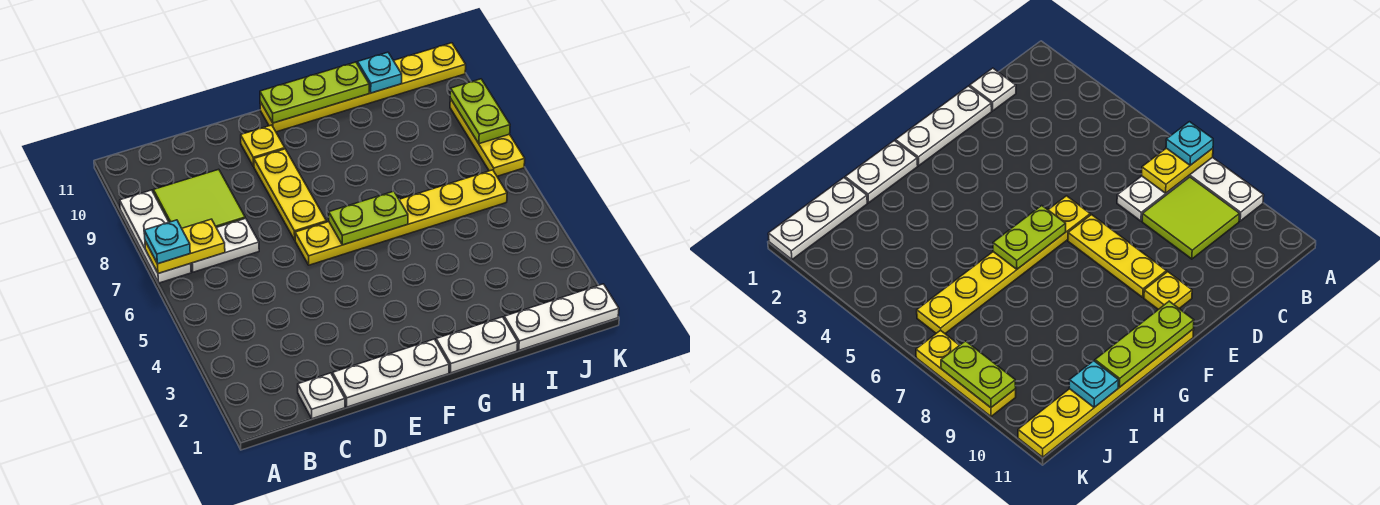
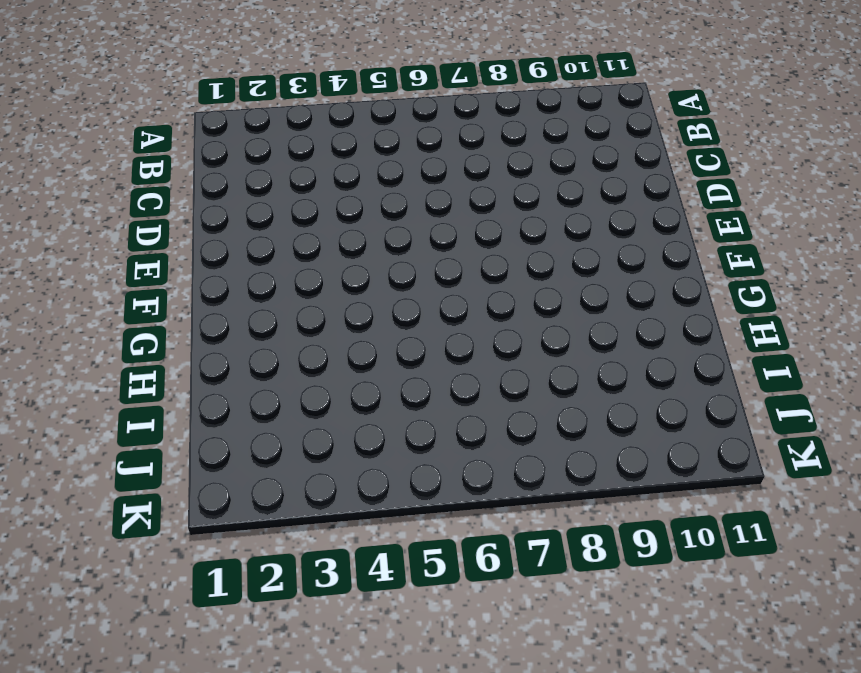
none -> white plate A7:A9 level 1
none -> white plate B7:C7 level 1
none -> lime tile B8:C9 level 1

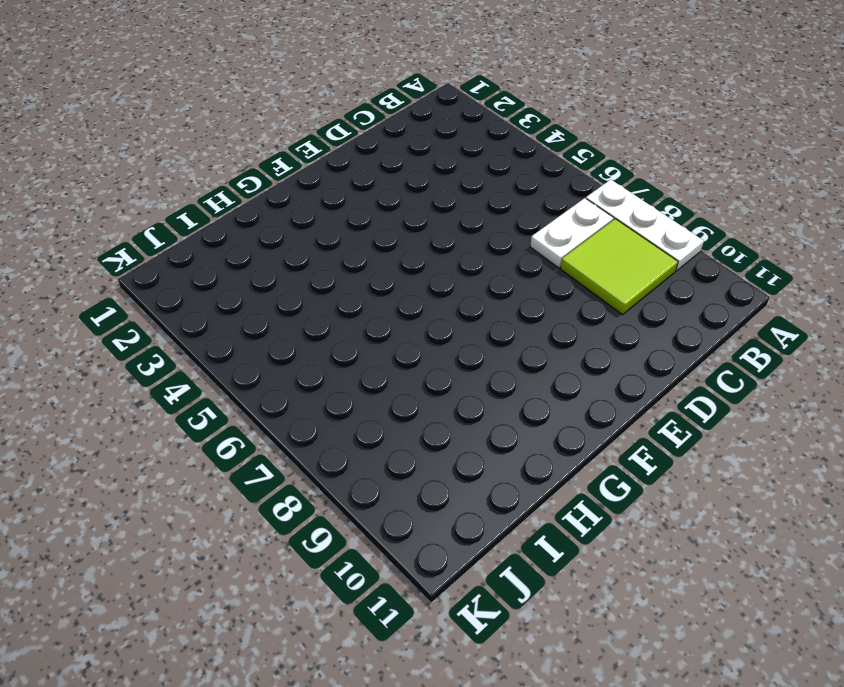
none -> white plate C1 level 1
none -> white plate D1:F1 level 1
none -> yellow plate E6:J6 level 1

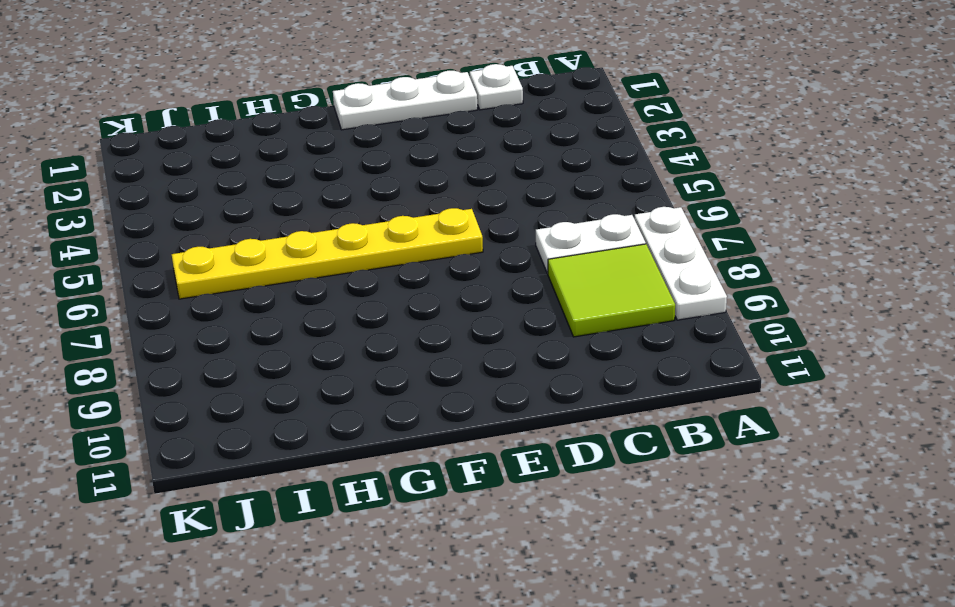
none -> yellow plate E7:E9 level 1
none -> yellow plate E10 level 1
none -> yellow plate F11:K11 level 1

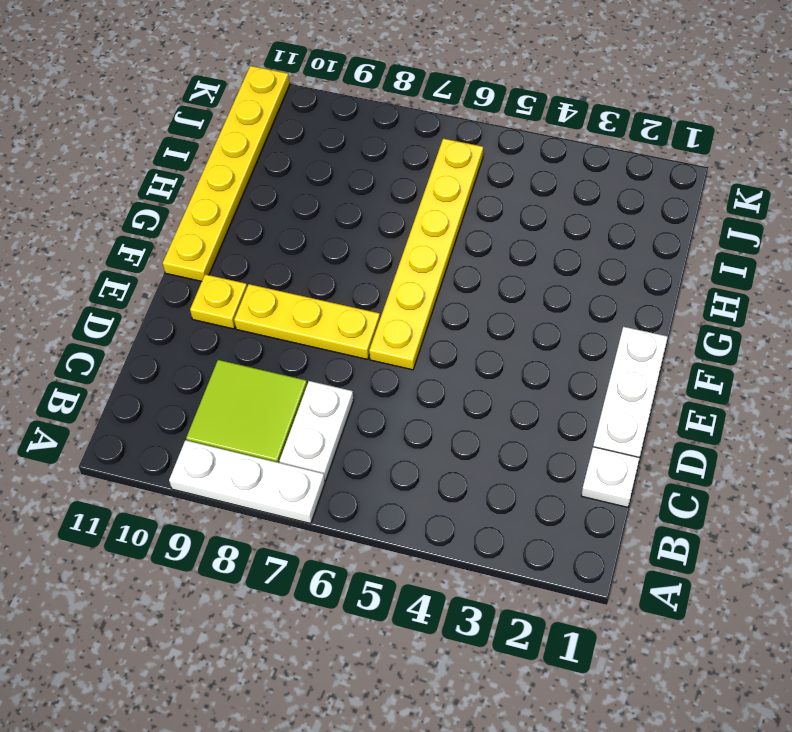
none -> white plate G1:H1 level 1
none -> white plate I1:K1 level 1
none -> yellow plate K7:K9 level 1

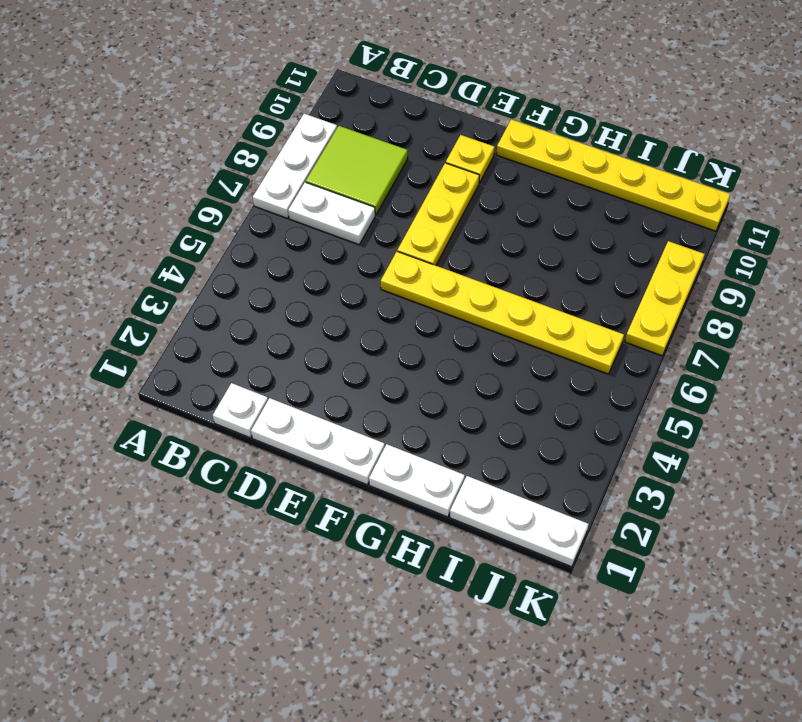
none -> yellow plate A7:B7 level 2
none -> lime plate F6:G6 level 2
none -> lime plate F11:H11 level 2

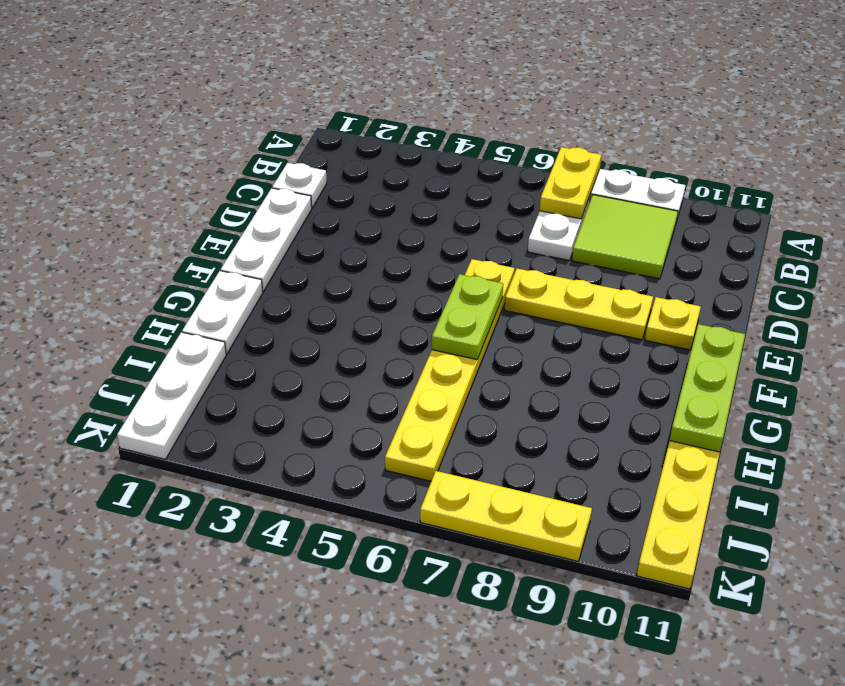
none -> cyan plate I11 level 2
none -> lime plate K8:K9 level 2
none -> cyan plate A7 level 3

